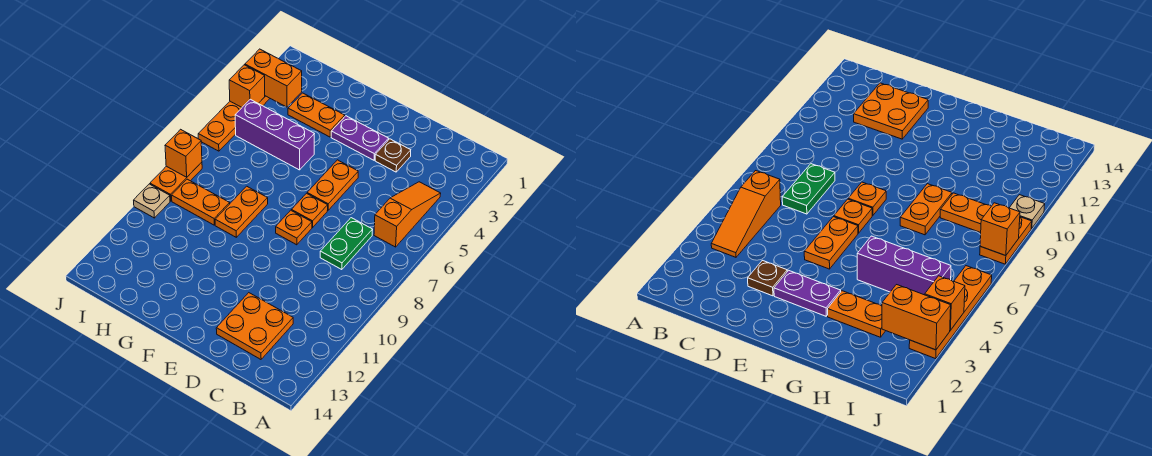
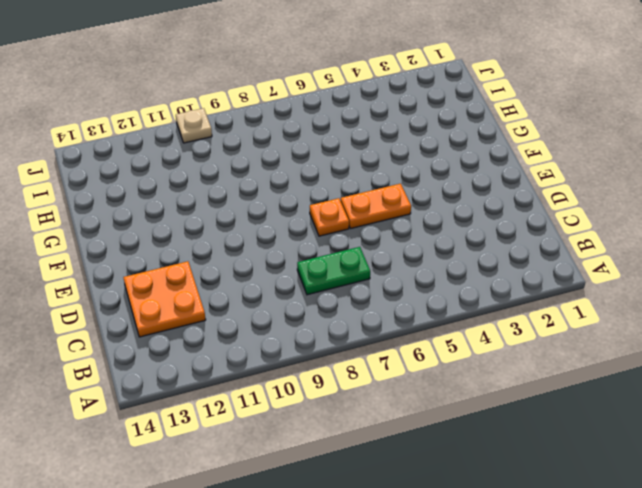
none -> orange slope B4:B6 level 1 top 6
none -> brown plate D3 level 1
none -> purple plate E3:F3 level 1

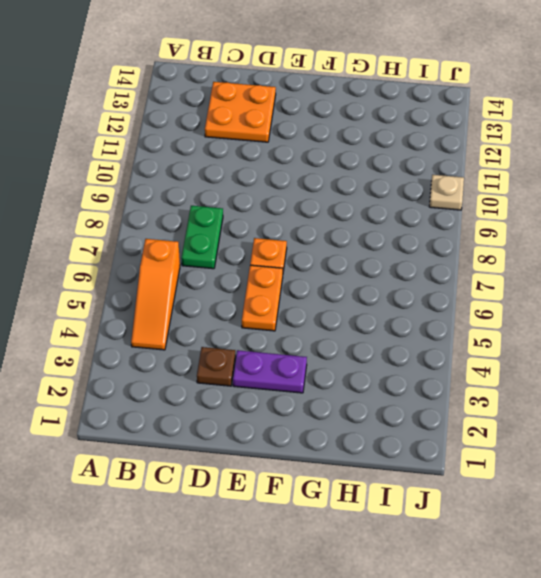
none -> orange plate E8 level 1
none -> orange plate G3:H3 level 1
none -> purple brick G5:I5 level 1

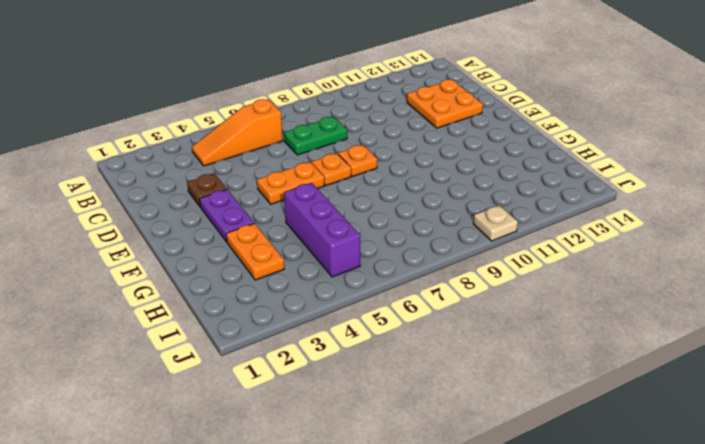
none -> orange plate G8:G9 level 1
none -> orange plate H9:I9 level 1
none -> orange plate J3:J6 level 1

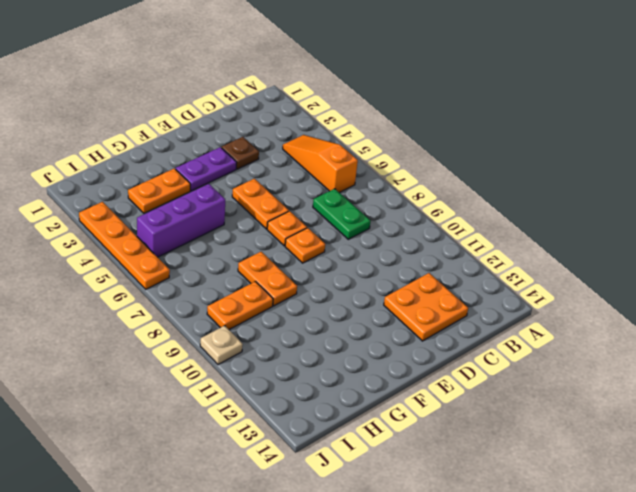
none -> orange plate J8:J9 level 1
none -> orange brick I3:J3 level 2
none -> orange brick J4 level 2

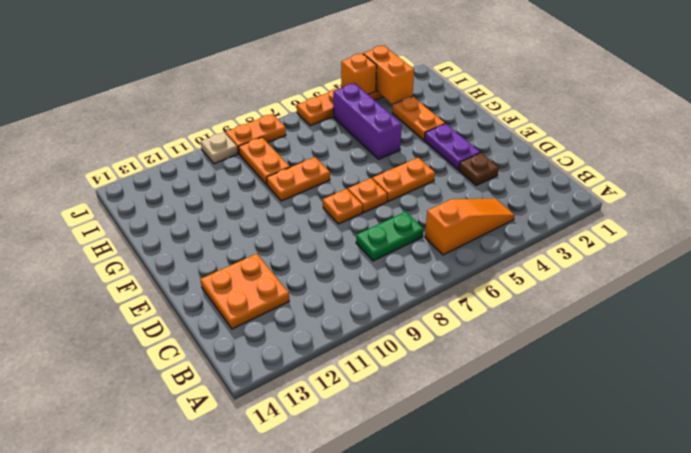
none -> orange brick J8 level 2

